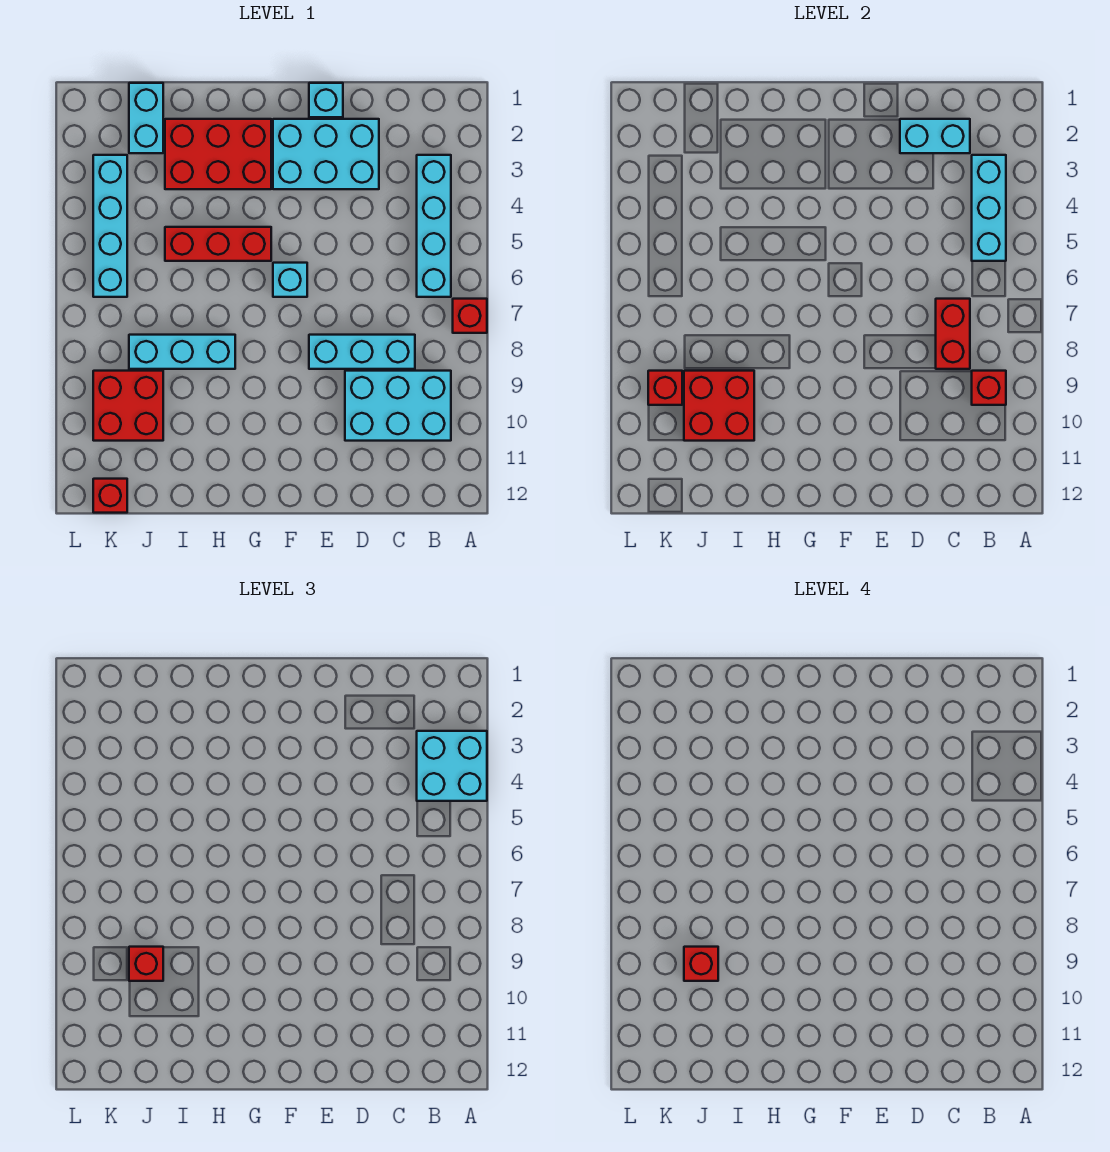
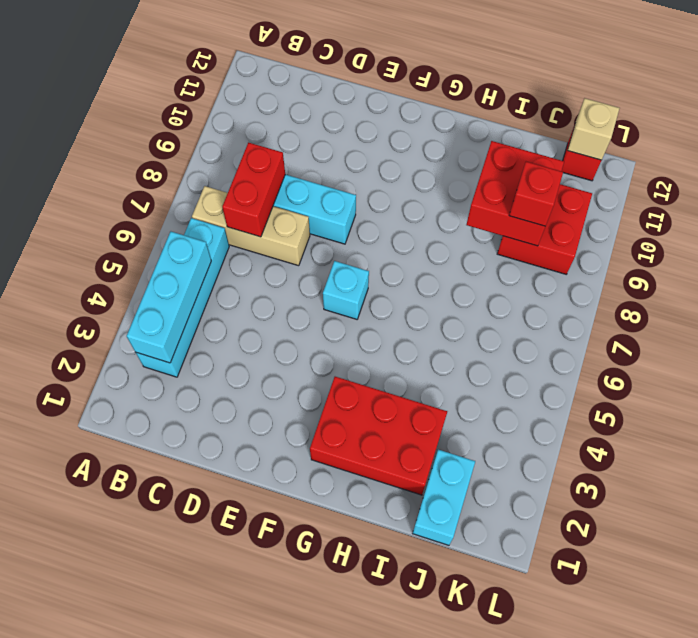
tan brick B7:D7 level 1 -> none
tan brick K12 level 2 -> none
none -> red brick A7 level 1
none -> cyan brick B9:D10 level 1
none -> cyan brick D2:F3 level 1

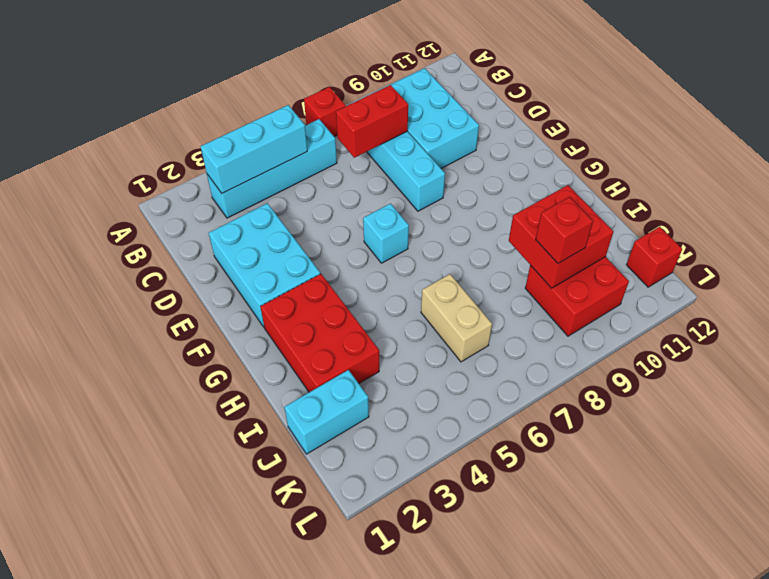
tan brick I6:J6 level 1 -> none
none -> cyan brick E1 level 1
none -> red brick G5:I5 level 1
none -> cyan brick H8:J8 level 1

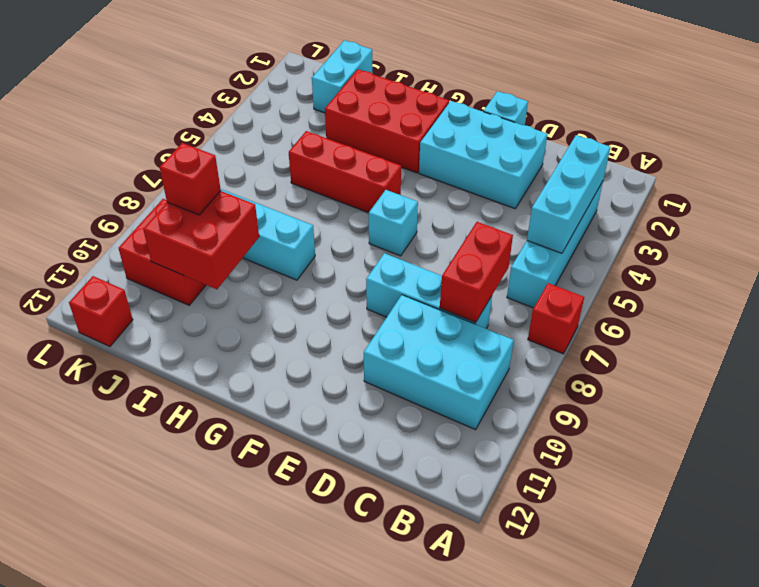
none -> cyan brick K3:K6 level 1
none -> red brick B9 level 2
none -> cyan brick C2:D2 level 2

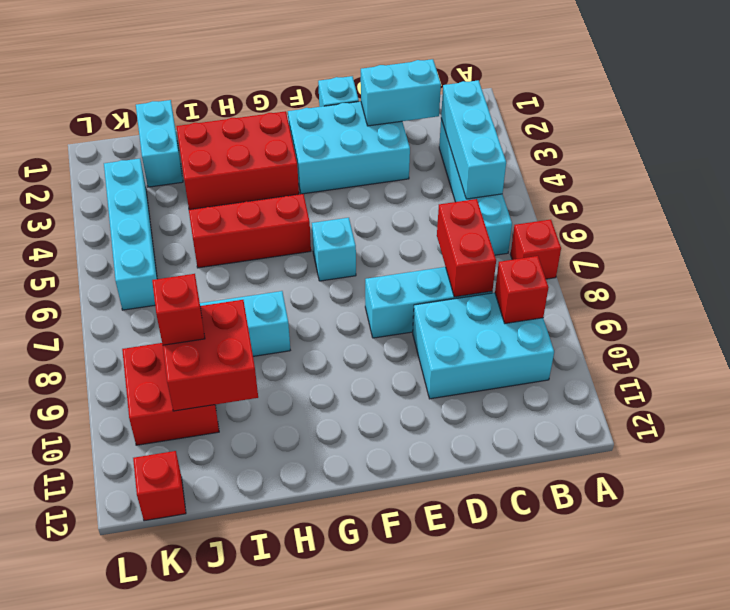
none -> red brick K9 level 2
none -> cyan brick A3:B4 level 3
none -> red brick J9 level 4

